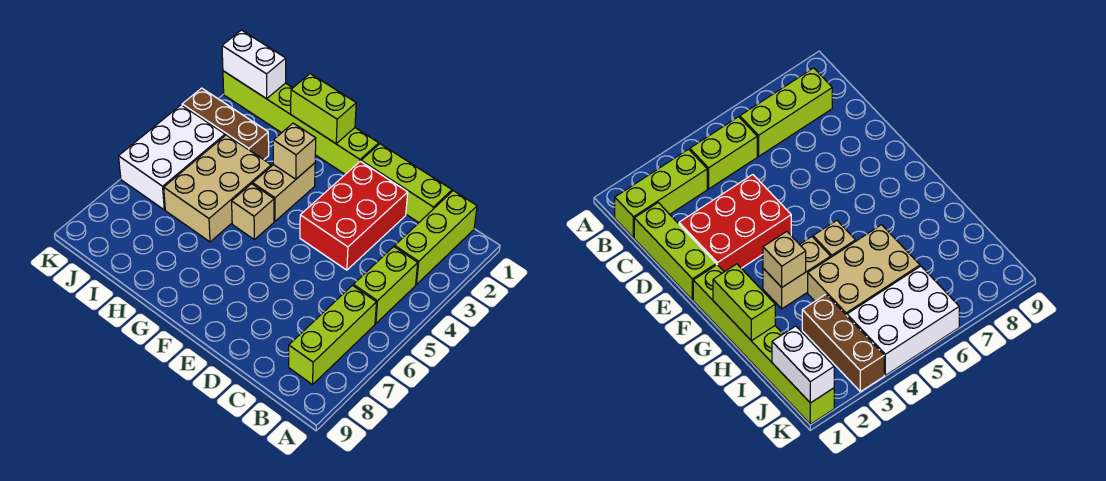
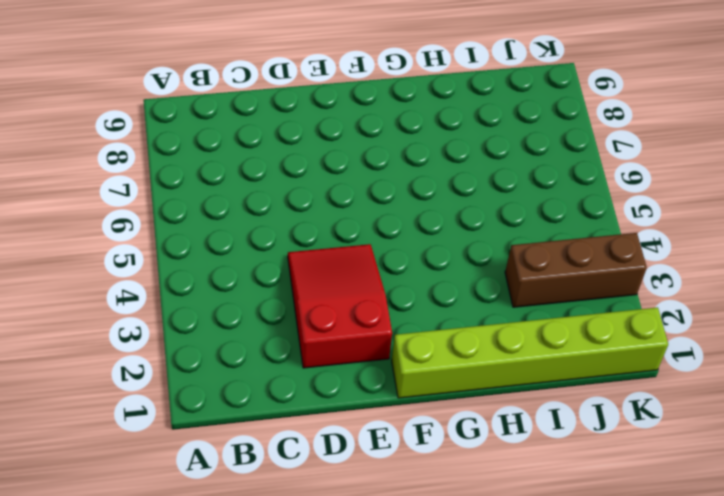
red slope D2:E4 level 1 top 2 -> red brick D2:E4 level 1
none -> lime brick B1:B3 level 1
none -> lime brick B4:B5 level 1
none -> lime brick B6:B8 level 1

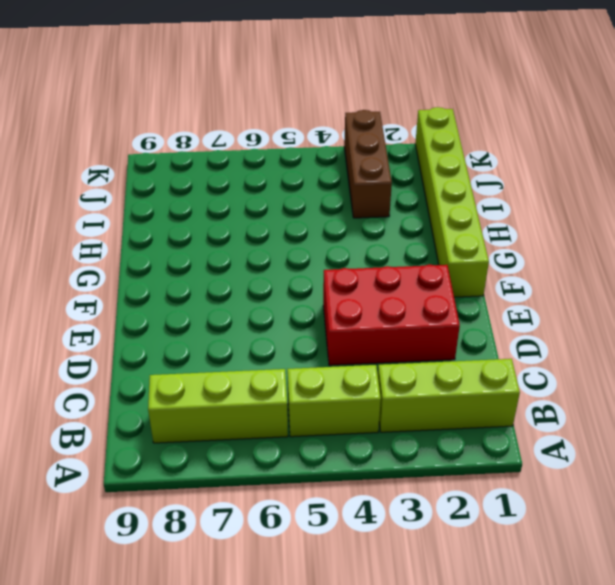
none -> lime brick C1:E1 level 1
none -> tan brick G3:G4 level 1
none -> tan brick G5 level 1

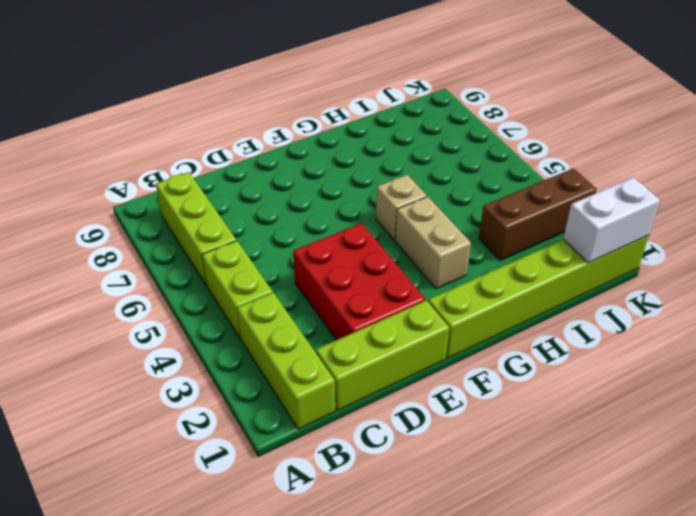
none -> tan brick H4:I6 level 1
none -> white brick J4:K6 level 1
none -> lime brick G1:H1 level 2

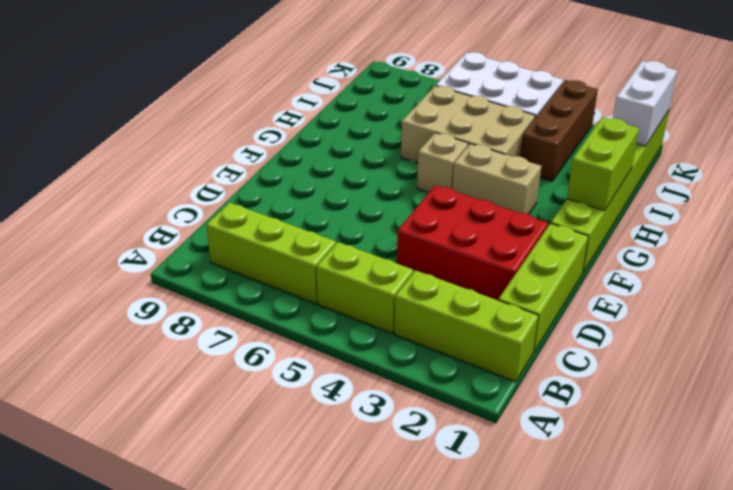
none -> tan brick G3 level 2

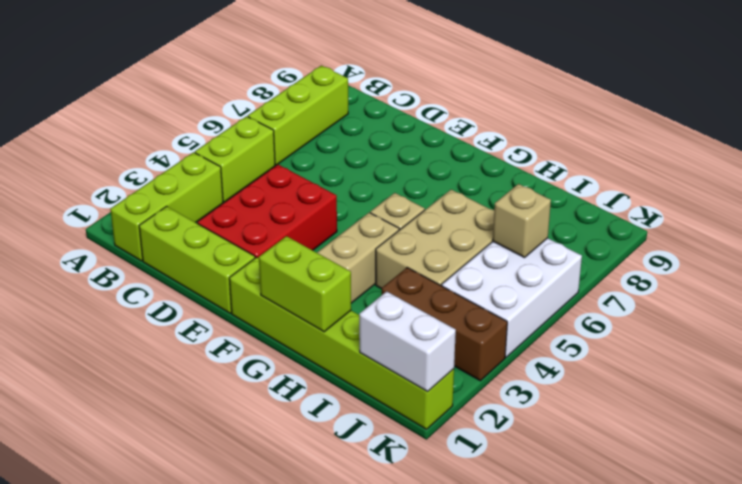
tan brick J6 level 2 -> tan brick G3 level 2

